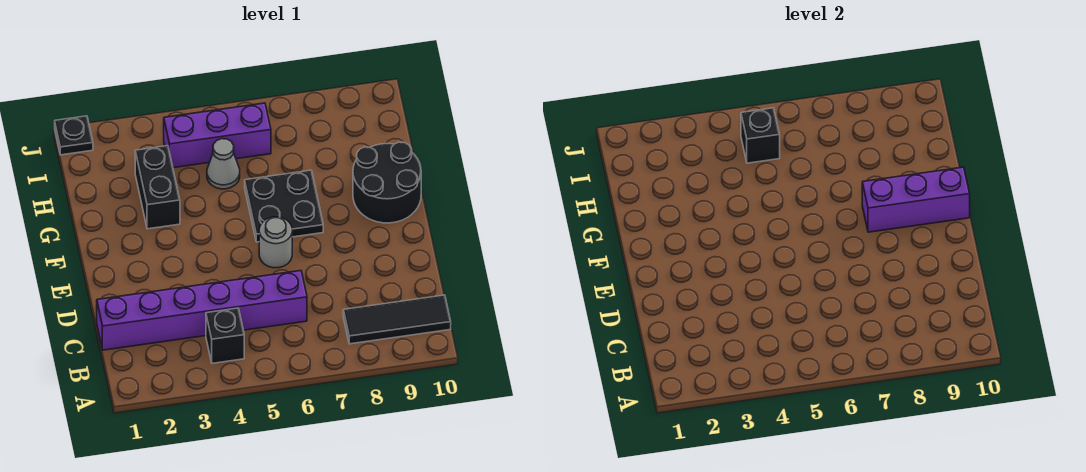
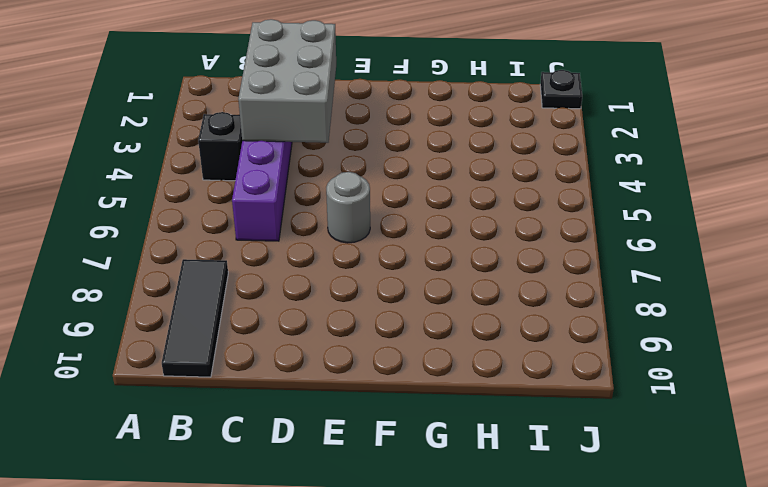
grey brick C2:D4 level 2 -> none
none -> black plate F6:G7 level 1
none -> black round brick F9:G10 level 1
none -> black brick G3:H3 level 1

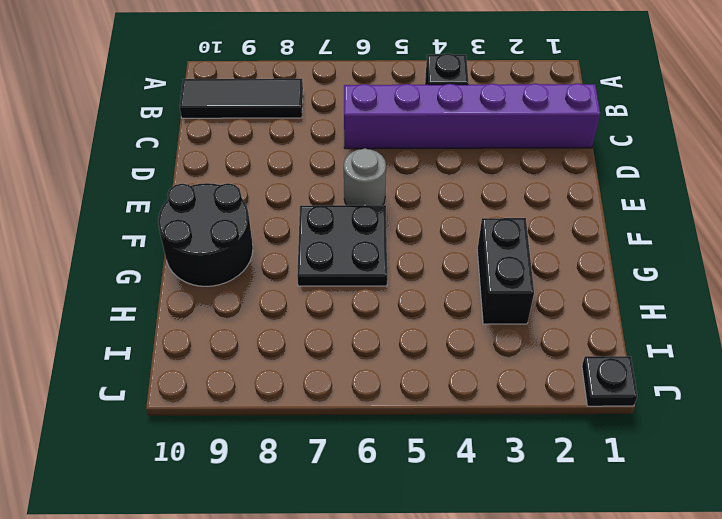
none -> grey cone H5 level 1
none -> purple brick I4:I6 level 1
none -> purple brick F8:F10 level 2

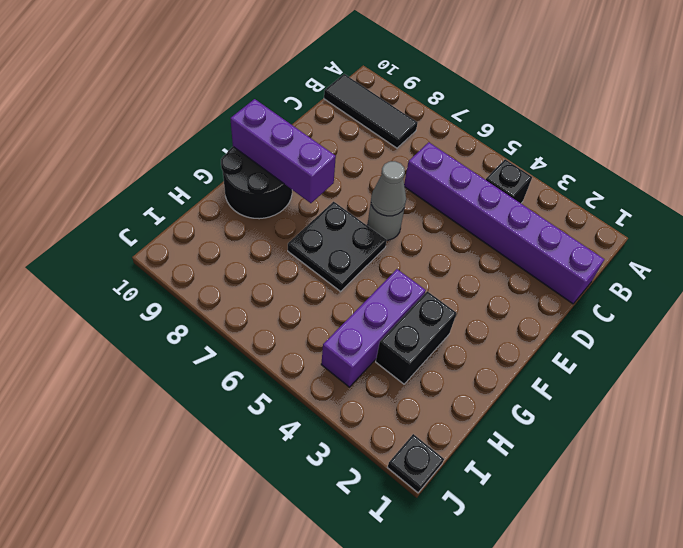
grey cone E6 level 2 -> grey cone H5 level 1
purple brick G4:I4 level 1 -> purple brick I4:I6 level 1
none -> black brick I5 level 2

